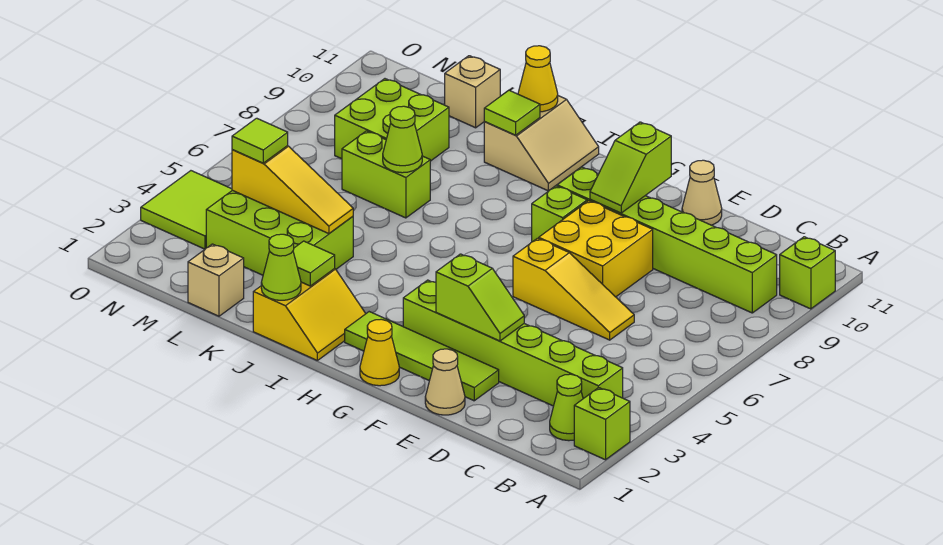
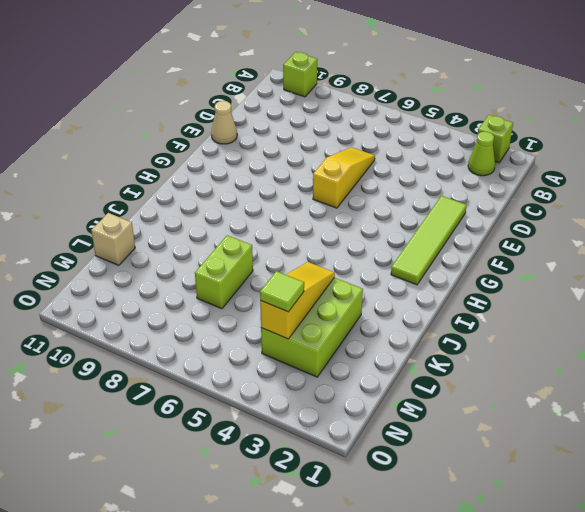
none -> lime brick B3:G3 level 1
none -> lime brick B9:G9 level 1
none -> tan cone E1 level 1

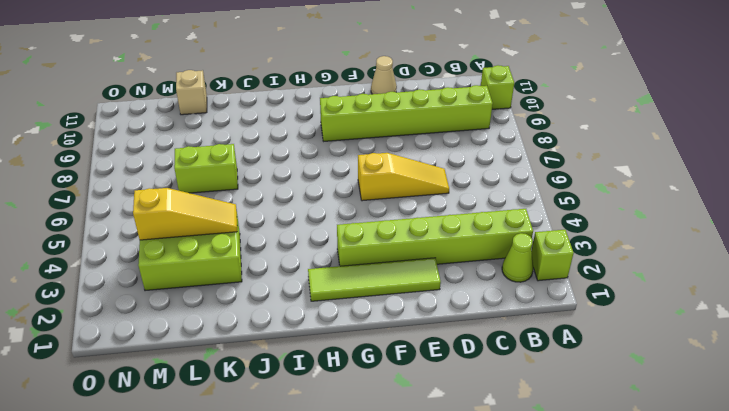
none -> tan cone E1 level 1
none -> yellow brick E7:F8 level 1
none -> yellow cone G1 level 1

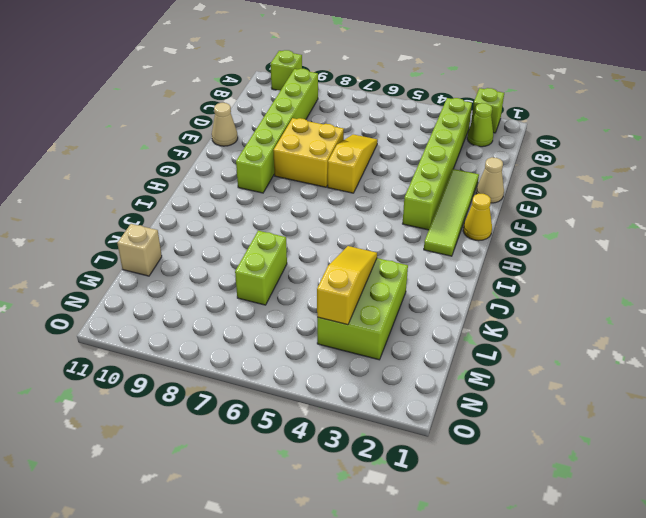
none -> lime brick G8 level 1
none -> yellow slope I1:J2 level 1 top J
none -> tan slope I10:J11 level 1 top J

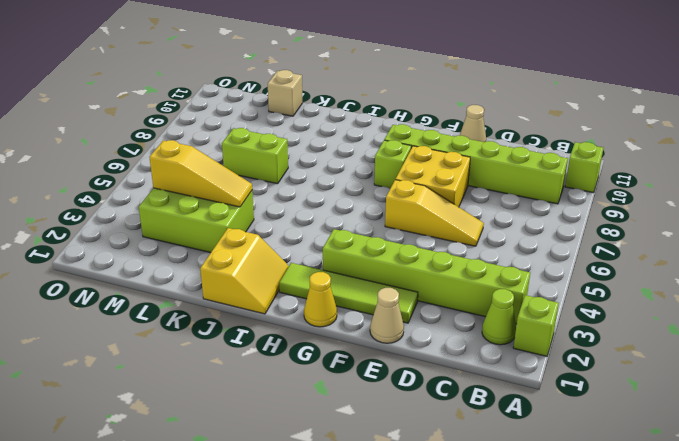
none -> tan slope I10:J11 level 1 top J
none -> tan brick L1 level 1
none -> lime brick L8:M9 level 1

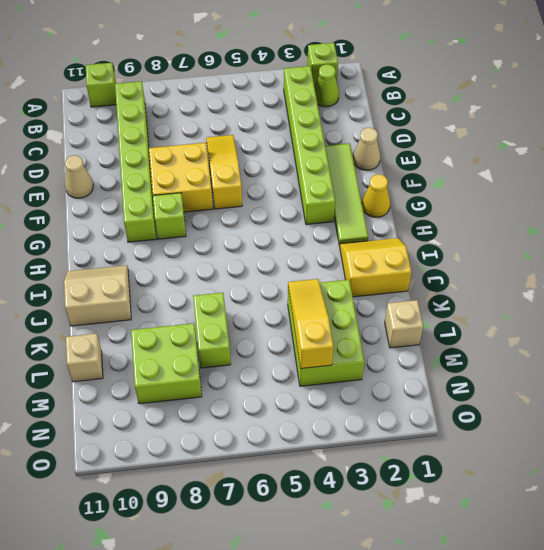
none -> lime tile N3:O4 level 1
none -> lime slope E3:F3 level 2 top F
none -> lime slope F9:F10 level 2 top 10

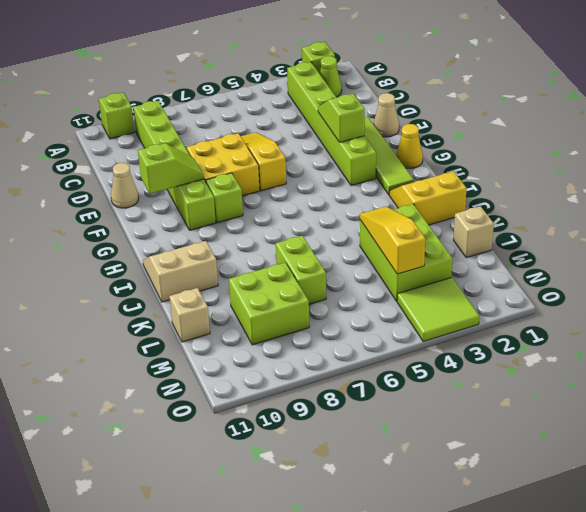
none -> lime cone J1 level 2
none -> lime tile J2 level 2
none -> lime tile J10 level 2

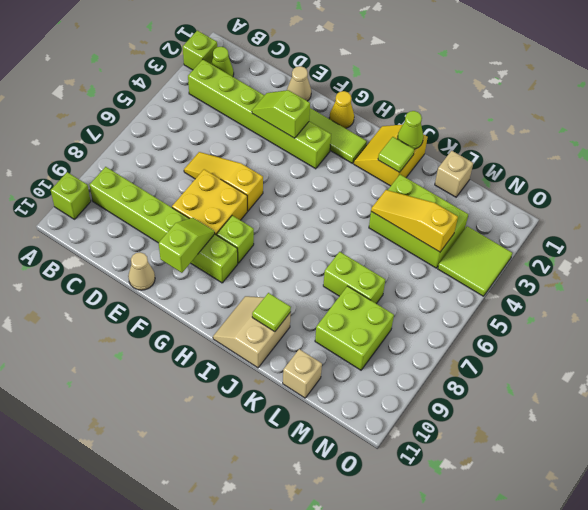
none -> yellow cone J11 level 2
none -> lime cone K7 level 2
none -> lime tile M4 level 3

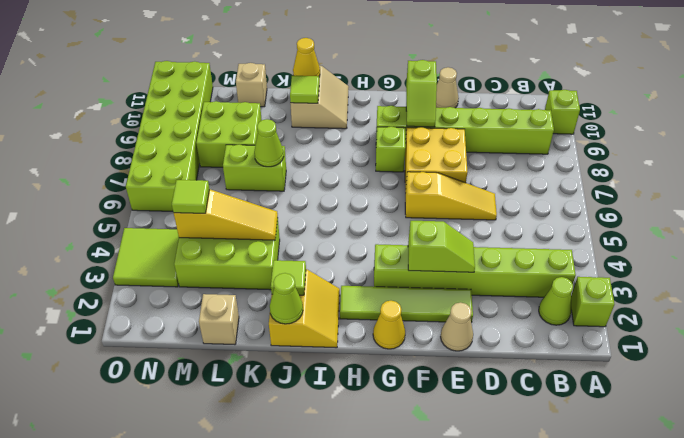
lime brick N6:O11 level 1 -> none

